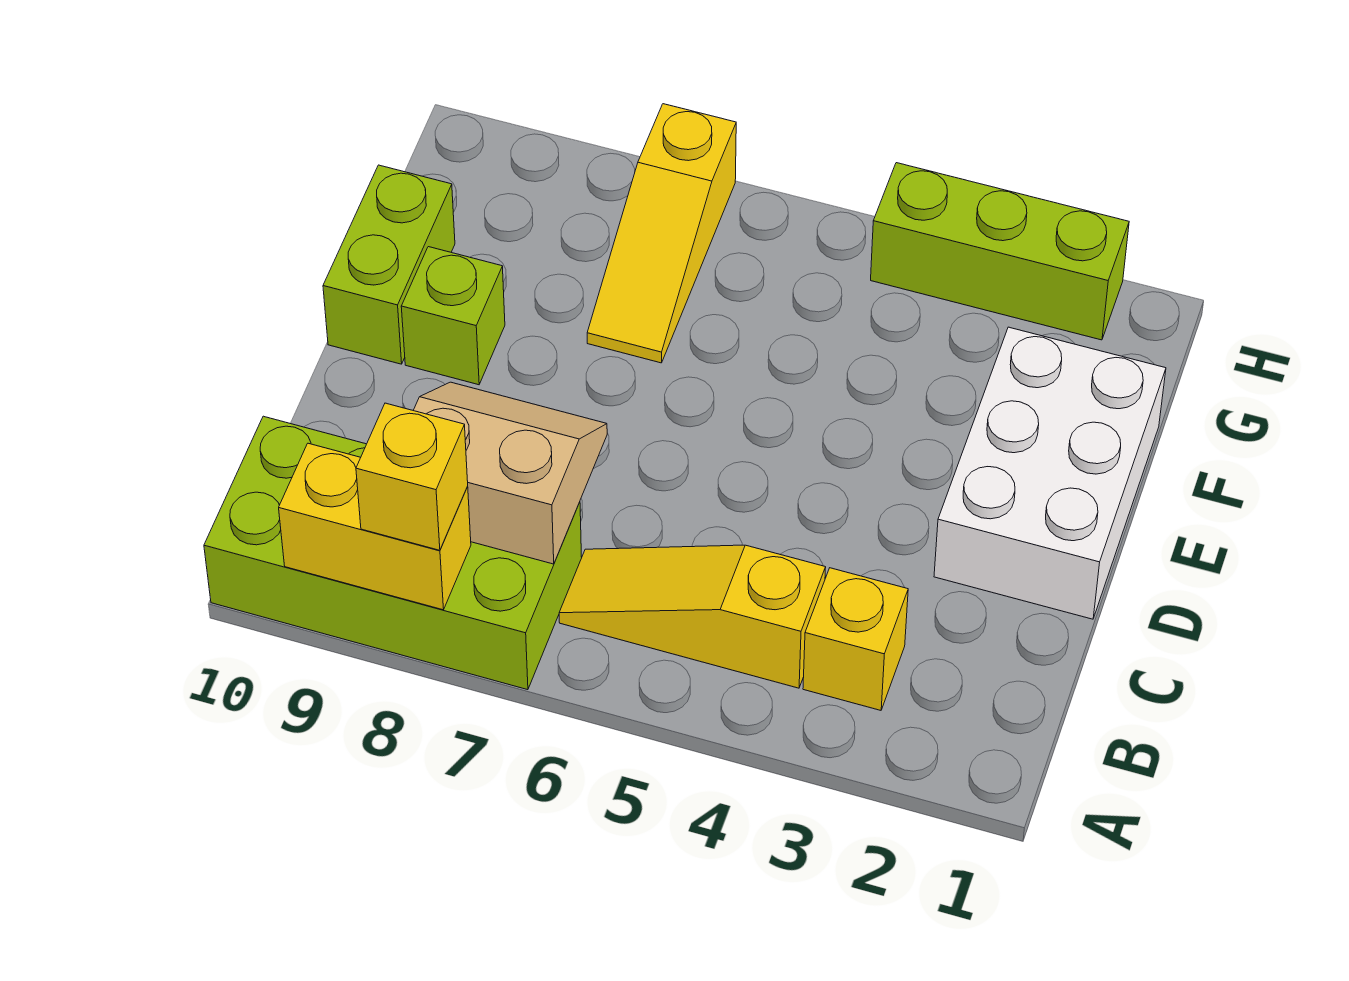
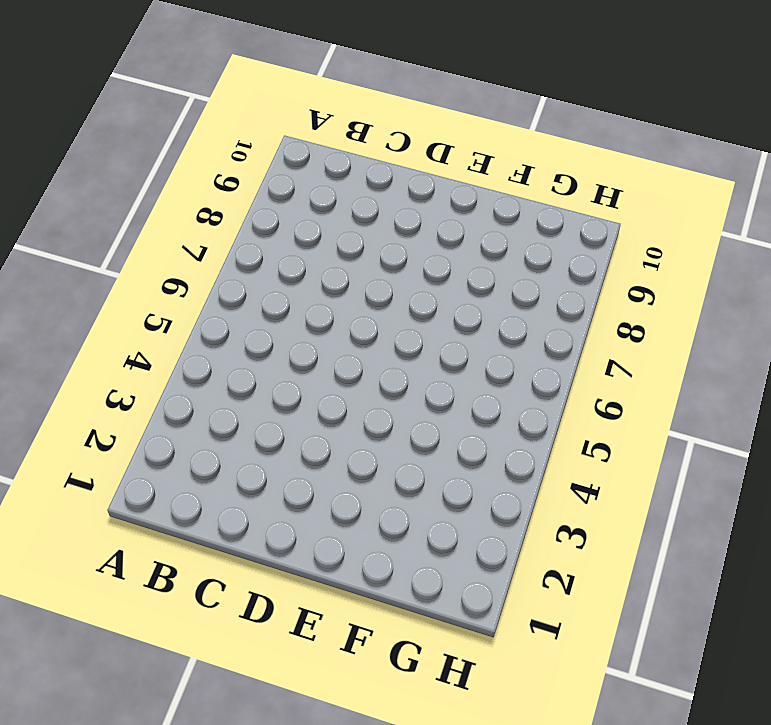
none -> lime brick A7:B10 level 1
none -> yellow brick B3 level 1

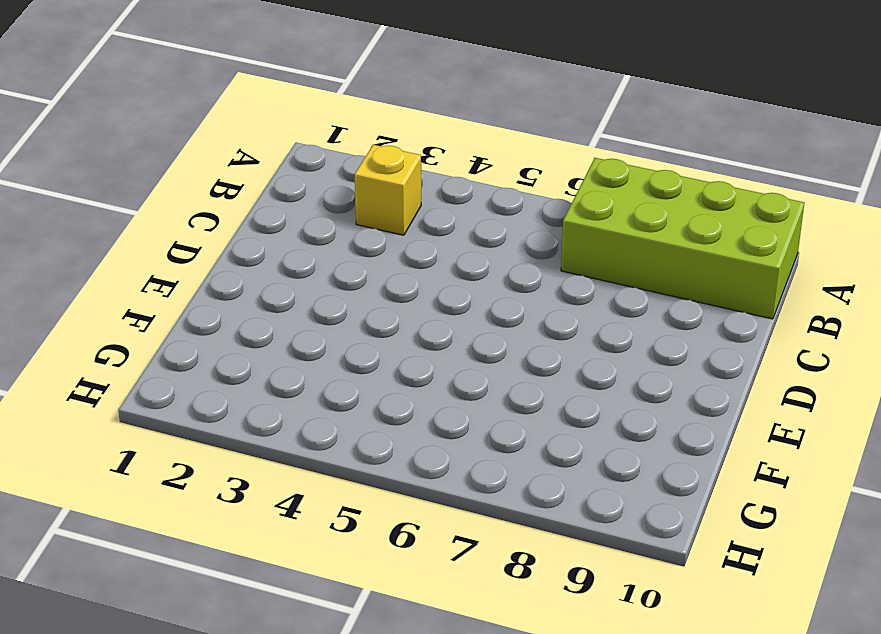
none -> yellow slope B4:B6 level 1 top 4
none -> white brick D1:F2 level 1

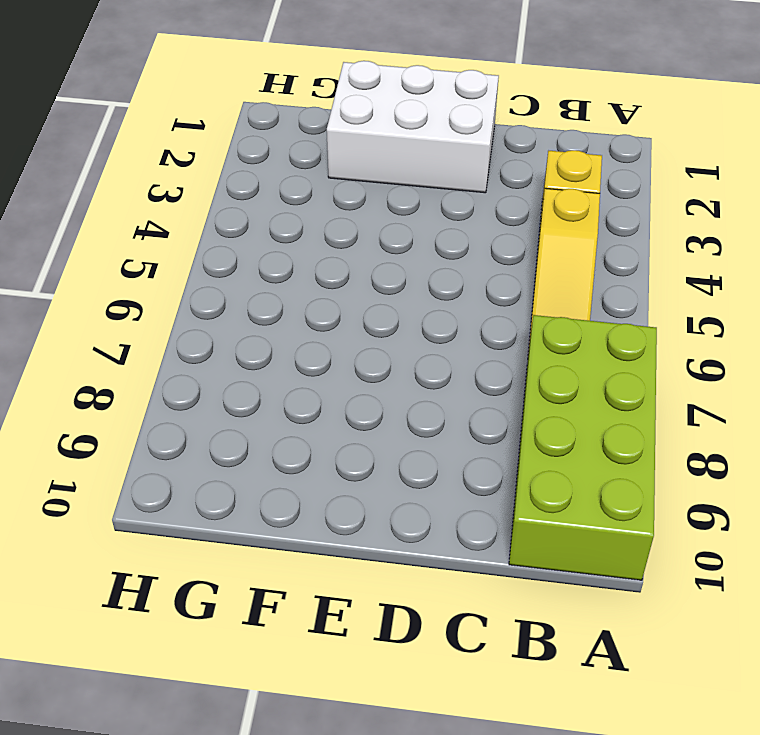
none -> lime brick E9 level 1
none -> lime brick E10:F10 level 1

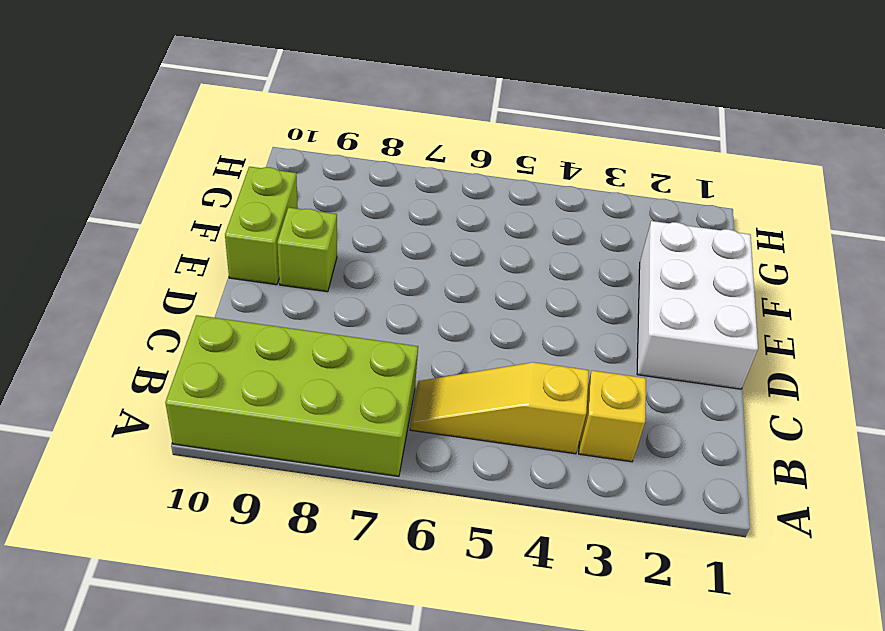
none -> yellow slope F7:H7 level 1 top H
none -> lime brick H2:H4 level 1

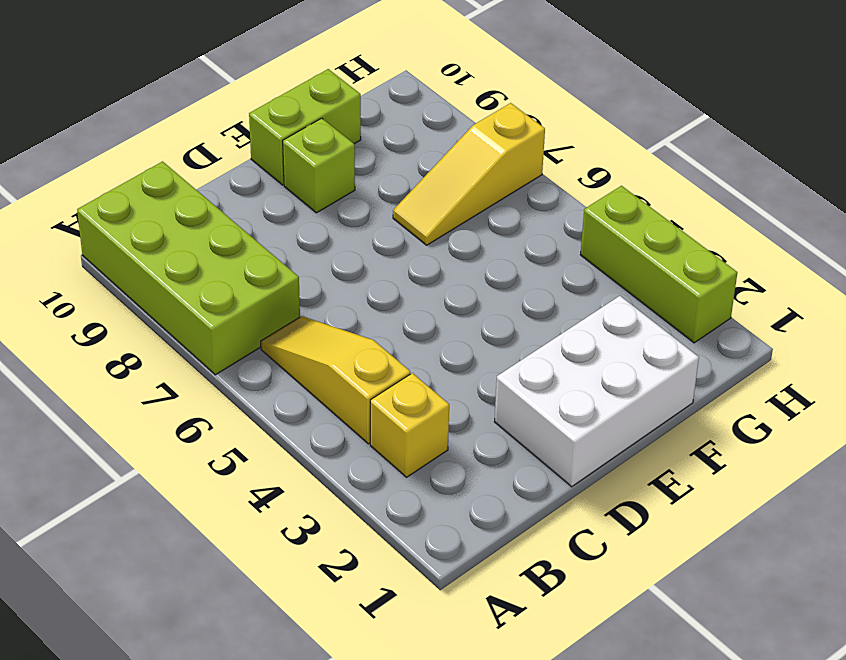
none -> yellow brick A8:A9 level 2
none -> tan slope B7:C8 level 2 top B

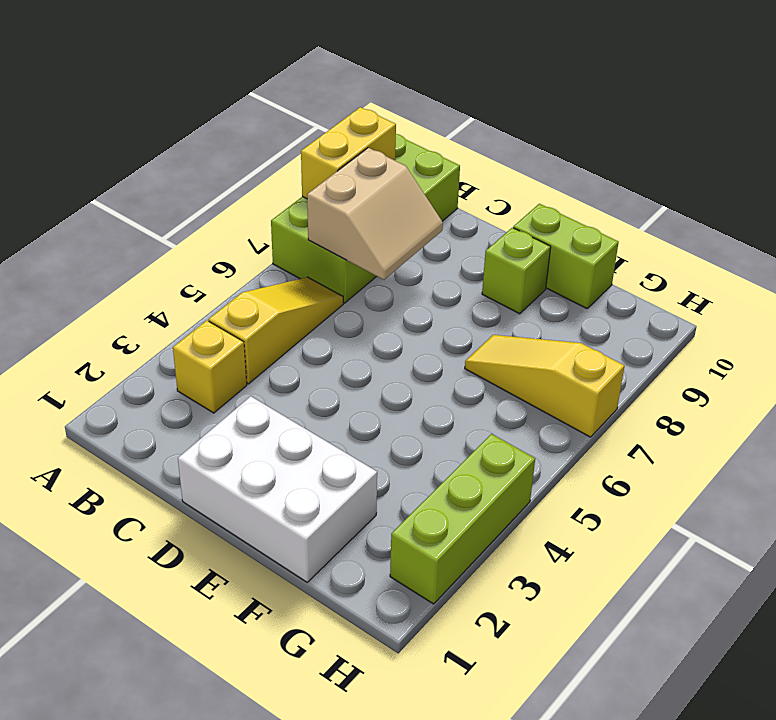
none -> yellow brick A8 level 3

